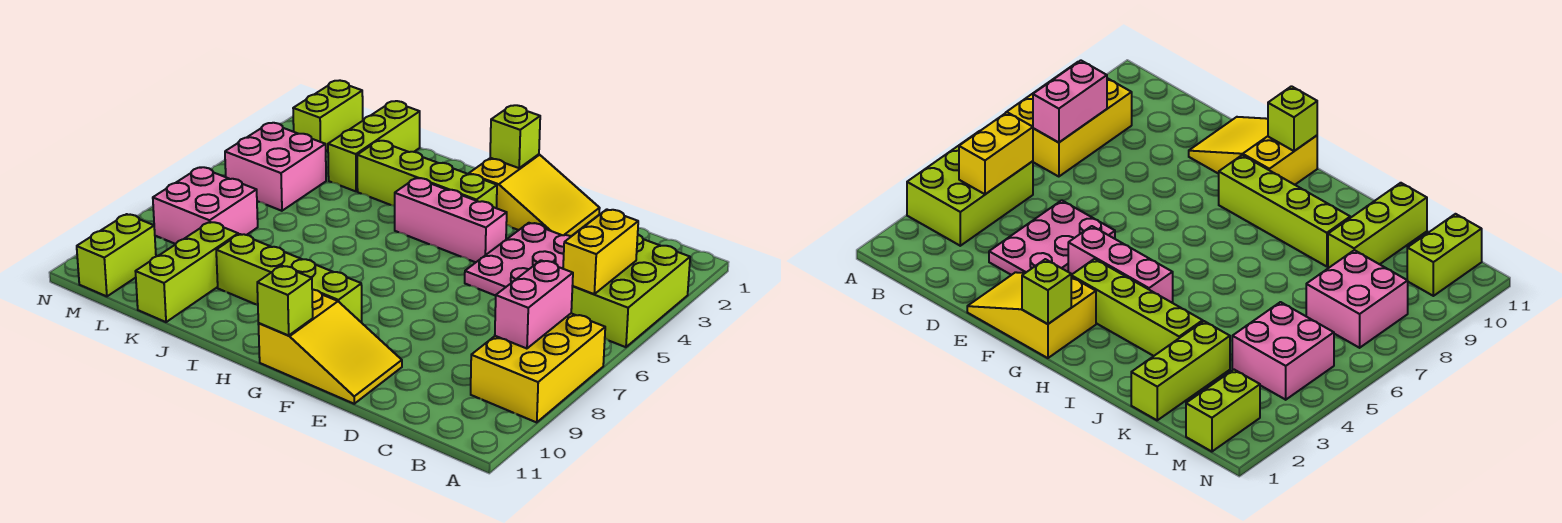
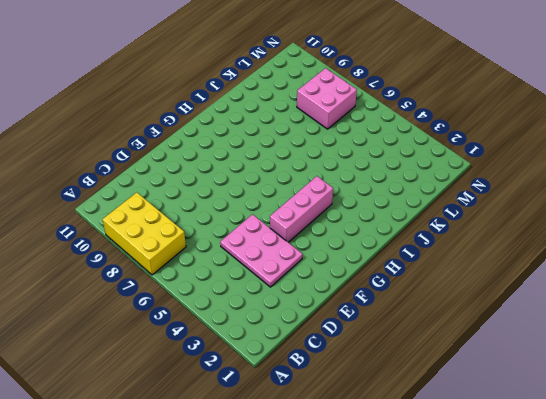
none -> lime brick A3:B5 level 1
none -> yellow slope E1:G2 level 1 top G
none -> yellow slope E10:G11 level 1 top G

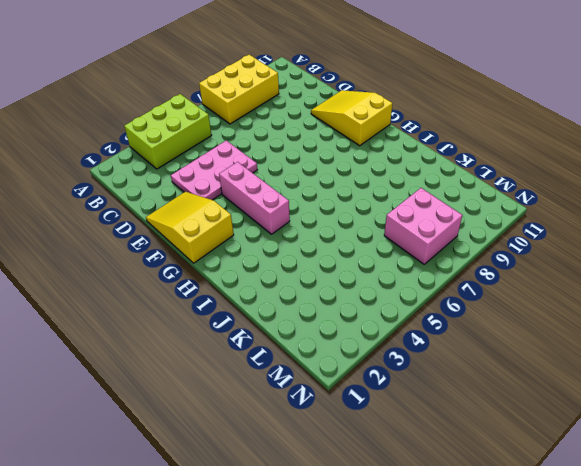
none -> lime brick G3:J3 level 1
none -> lime brick G9:J9 level 1
none -> lime brick K1:K3 level 1

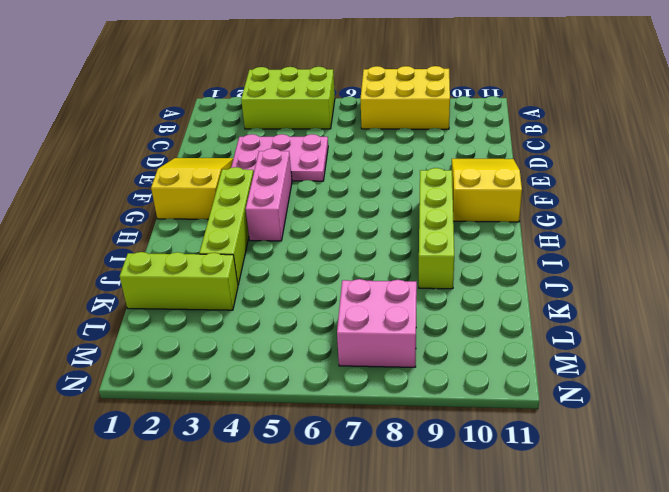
none -> lime brick K9:K11 level 1
none -> pink brick L4:M5 level 1
none -> lime brick M1:M2 level 1

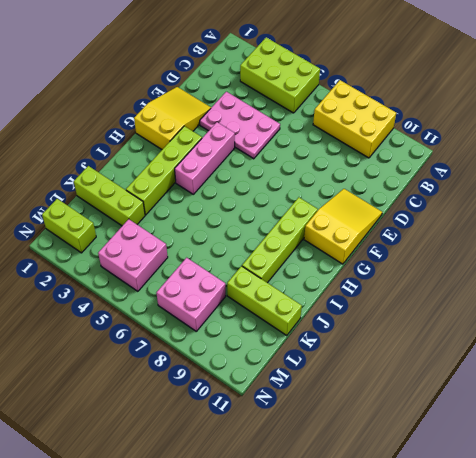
none -> lime brick M10:M11 level 1
none -> yellow brick B4:B5 level 2
none -> pink brick B7:B8 level 2

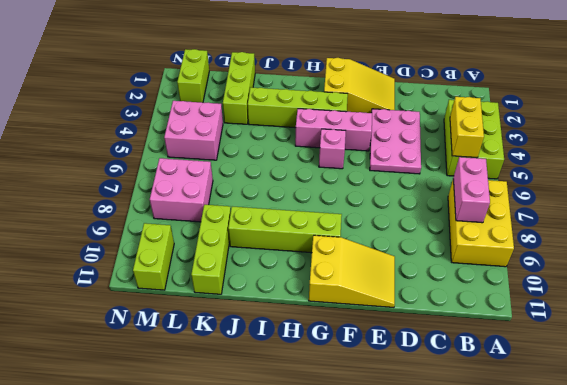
pink brick G5 level 1 -> none
none -> lime brick G1 level 2
none -> lime brick G11 level 2

